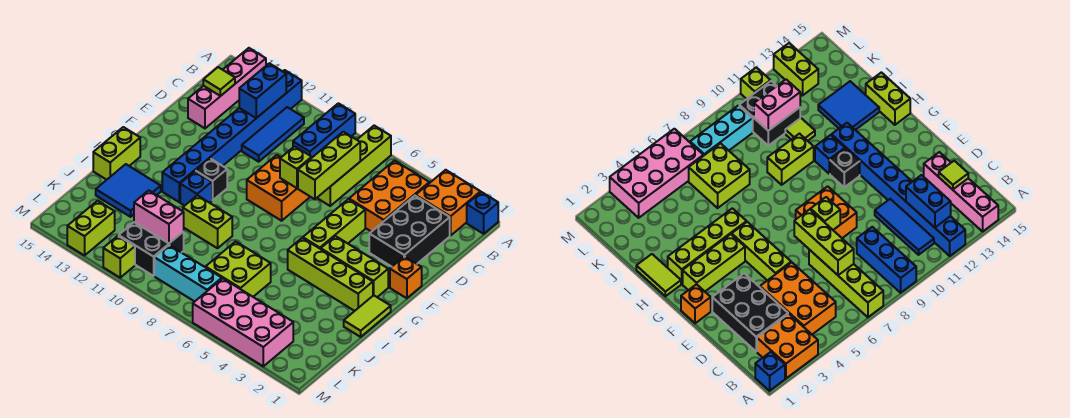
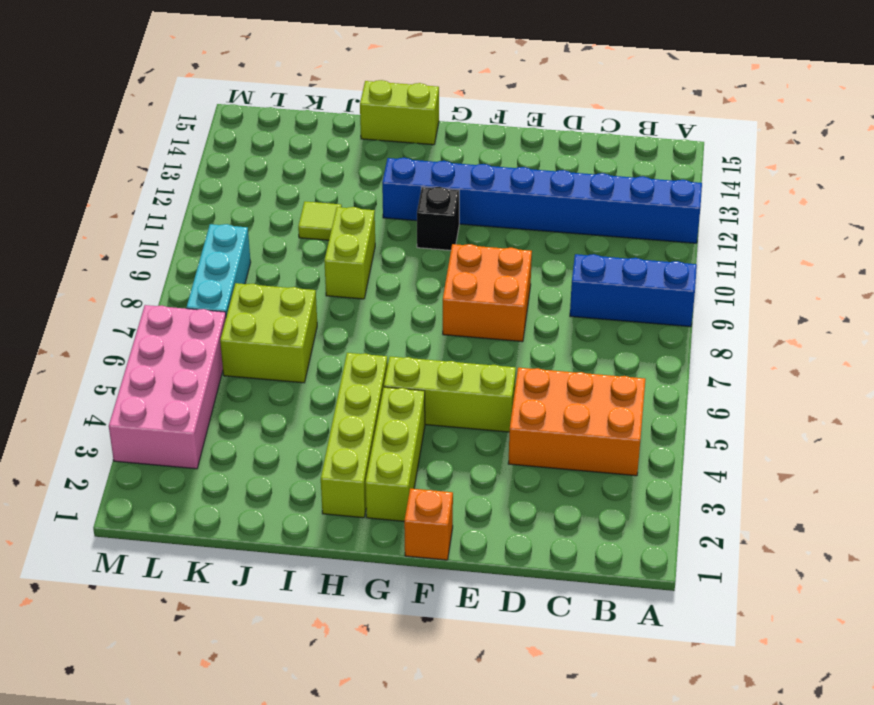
none -> blue brick A1 level 1
none -> orange brick A2:B3 level 1
none -> lime brick A7:D7 level 1
none -> pink brick A14:D14 level 1

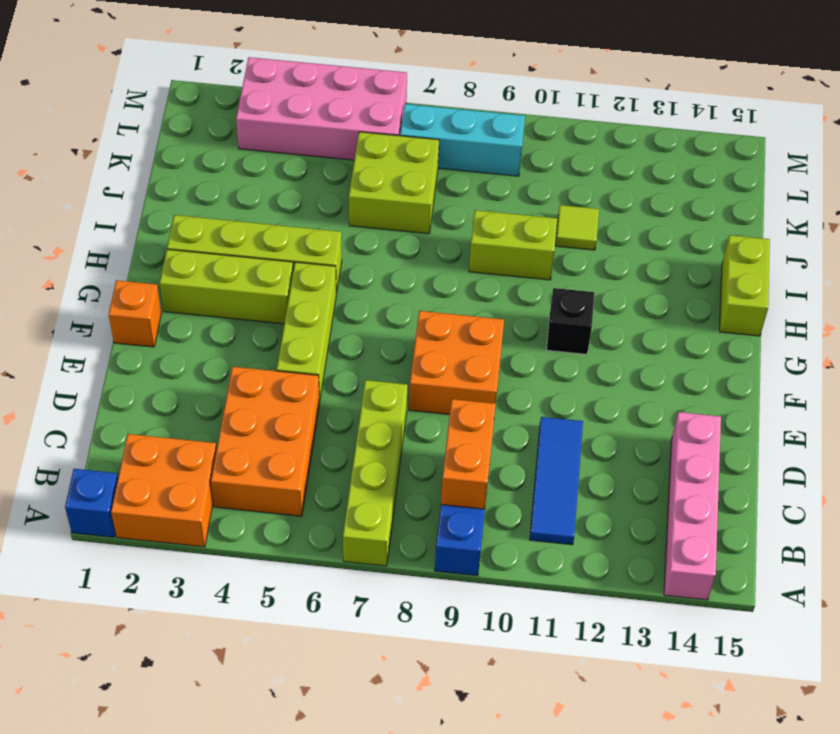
orange brick B9:C9 level 2 -> none
none -> blue brick A12:H12 level 1
none -> black brick C2:E3 level 1
none -> lime tile H1:I1 level 1
none -> blue brick H11 level 1

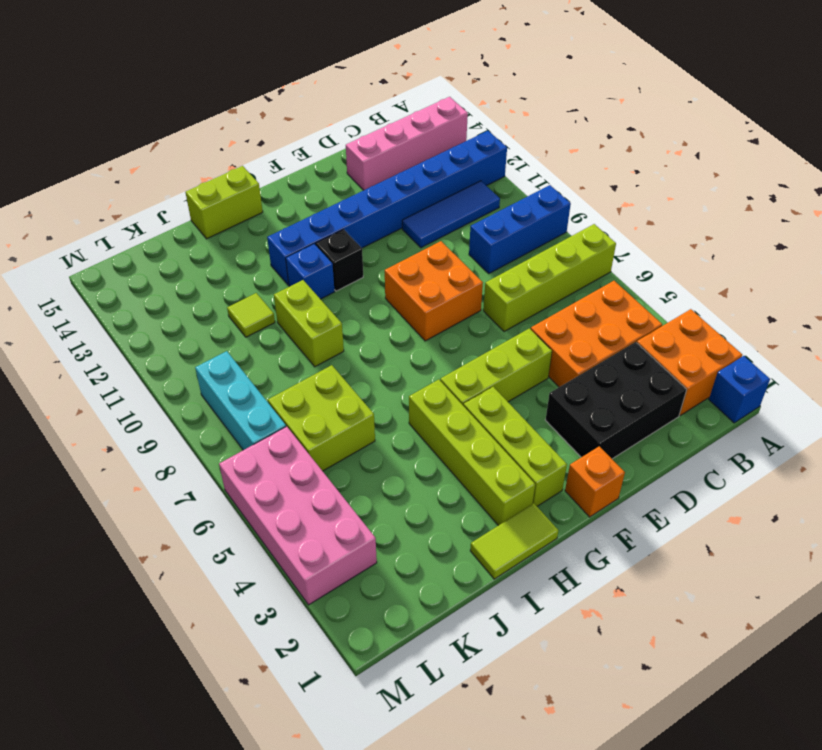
none -> blue tile I13:J14 level 1
none -> black brick K10:L11 level 1
none -> lime brick L13:M13 level 1
none -> lime brick M11 level 1

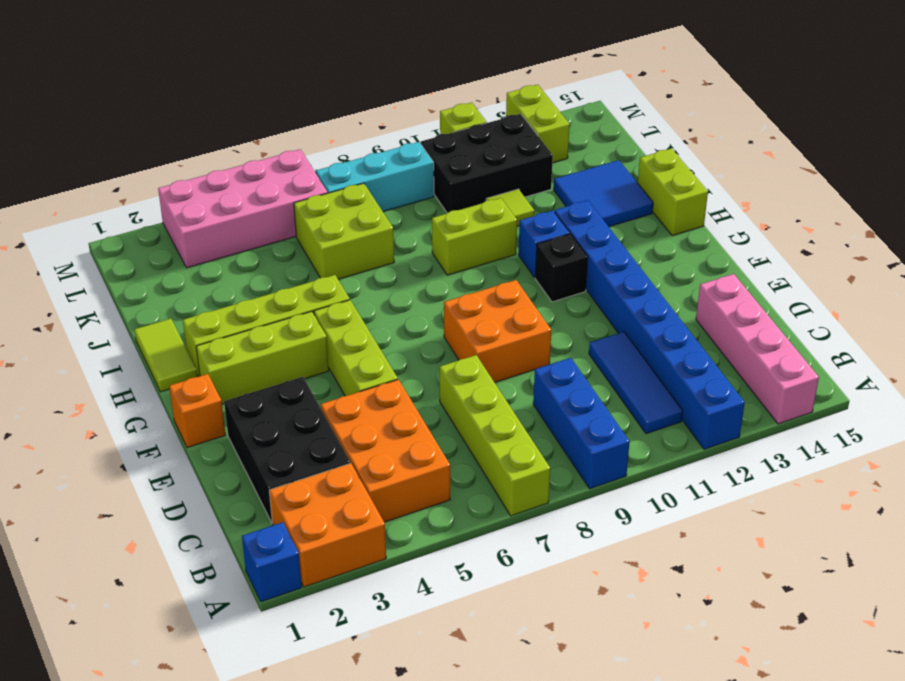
black brick K10:L12 level 1 -> black brick K10:L11 level 1
none -> blue brick B12:C12 level 2
none -> lime brick C7:E7 level 2
none -> lime tile C14 level 2
none -> lime brick E8 level 2

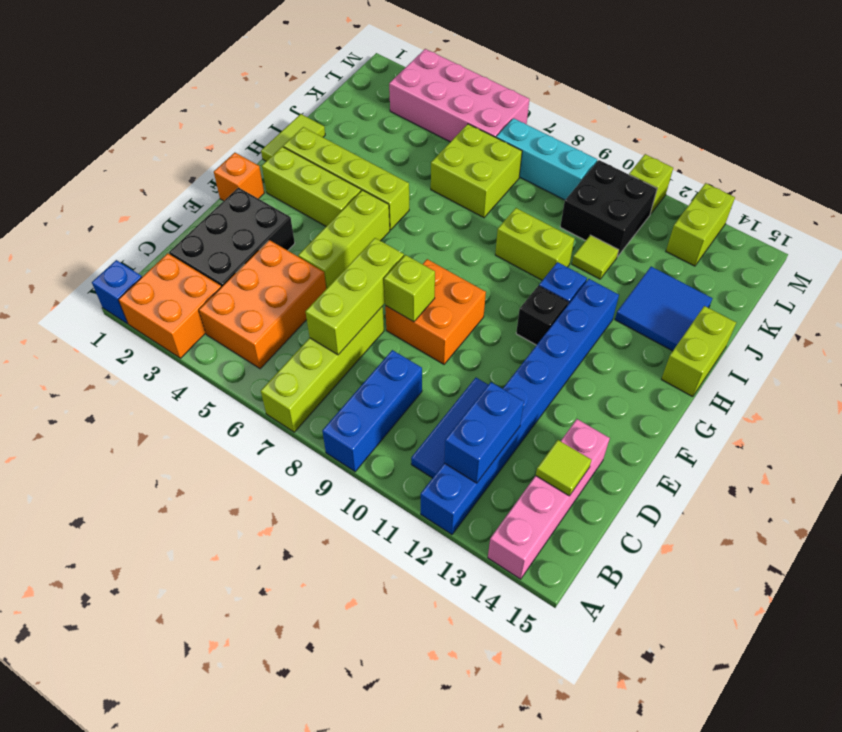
none -> pink brick K10:K11 level 2

